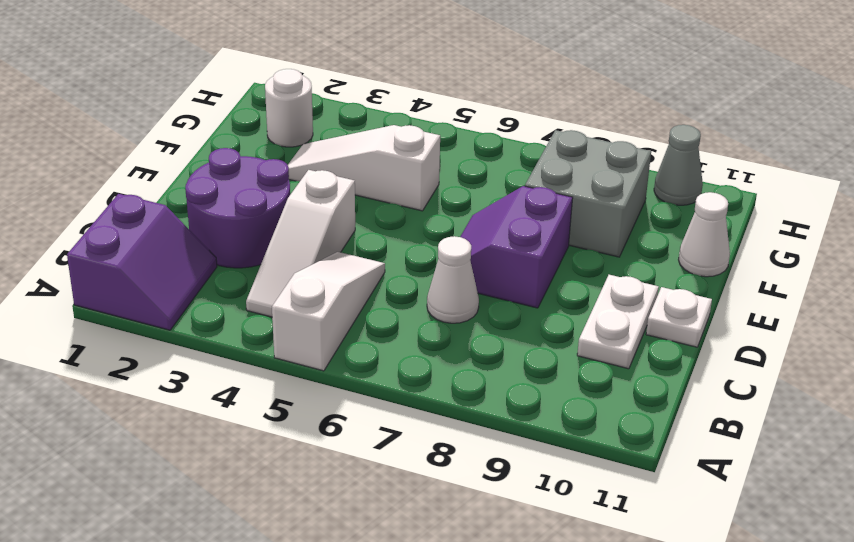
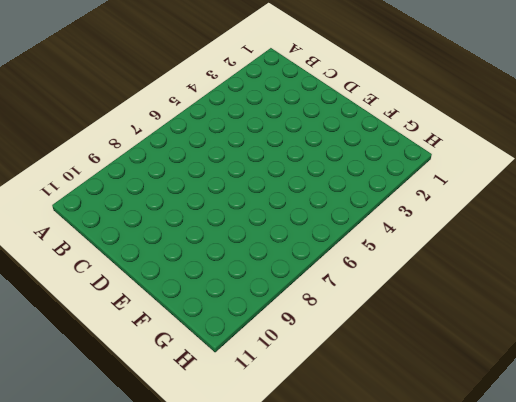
none -> purple slope A1:B2 level 1 top 1
none -> white slope A5:C5 level 1 top A
none -> white slope B4:D4 level 1 top D

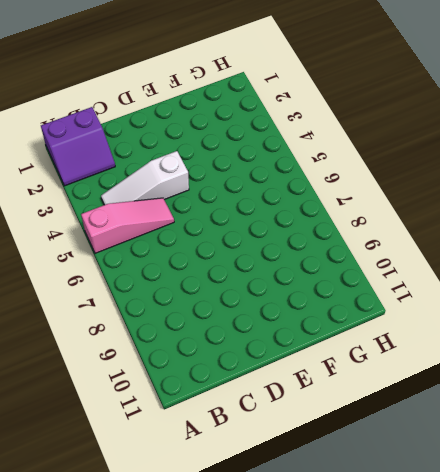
pink slope A5:C5 level 1 top A -> white slope A5:C5 level 1 top A
none -> purple round brick C2:D3 level 1
none -> white cone C7 level 1
none -> white plate C10:D10 level 1

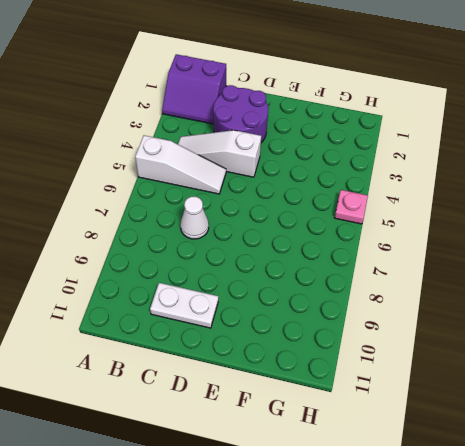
pink plate H5 level 1 -> none
none -> purple slope D7:E8 level 1 top 8
none -> white plate D11 level 1
none -> white slope F3:F5 level 1 top 5

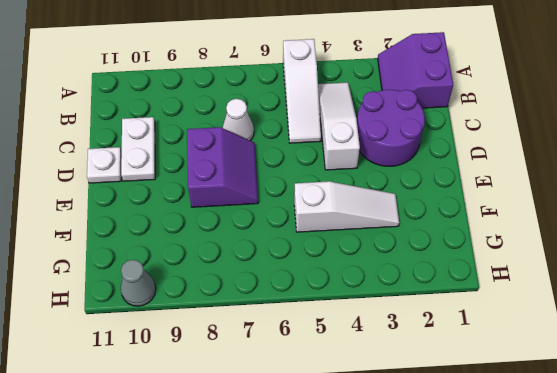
none -> grey brick F8:G9 level 1
none -> white cone F11 level 1
none -> white round brick G2 level 1

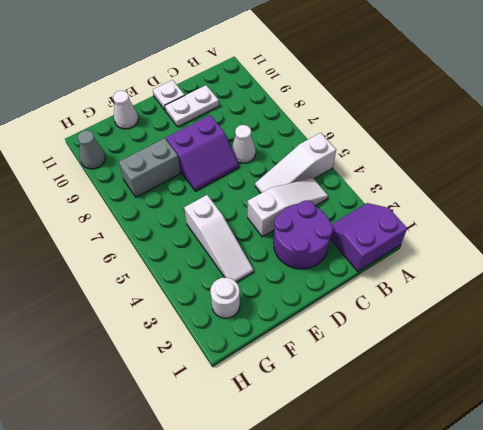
grey brick F8:G8 level 1 -> grey brick F8:G9 level 1

